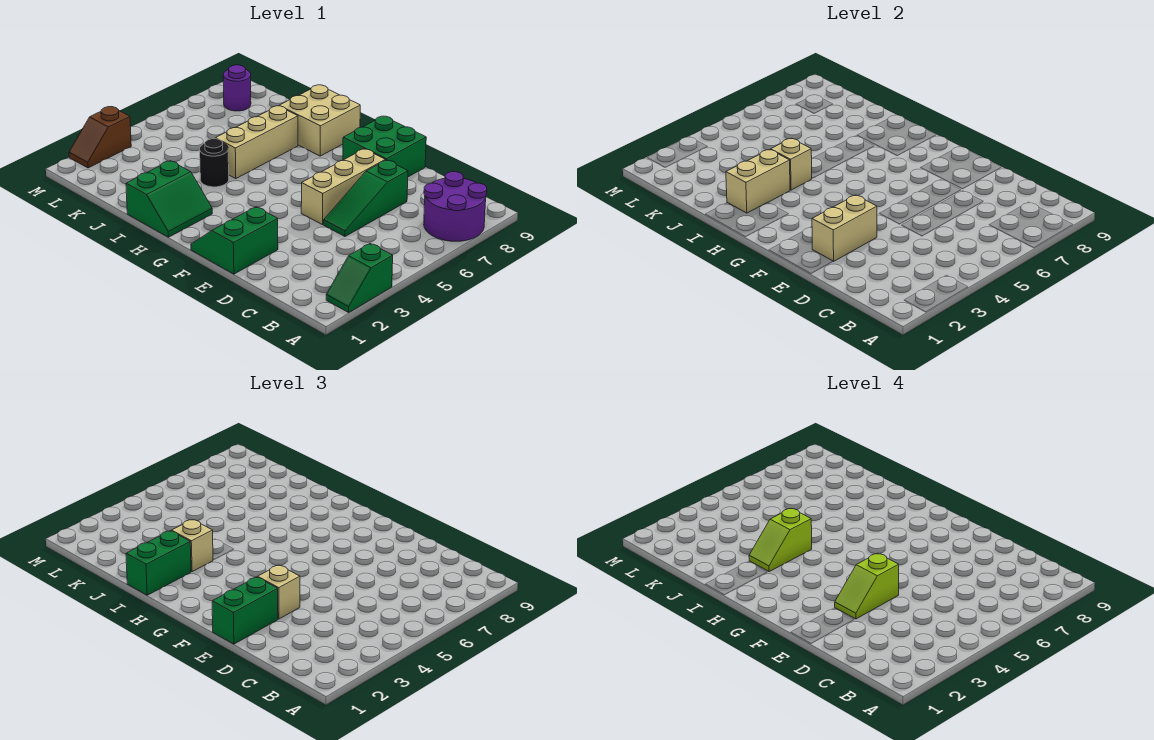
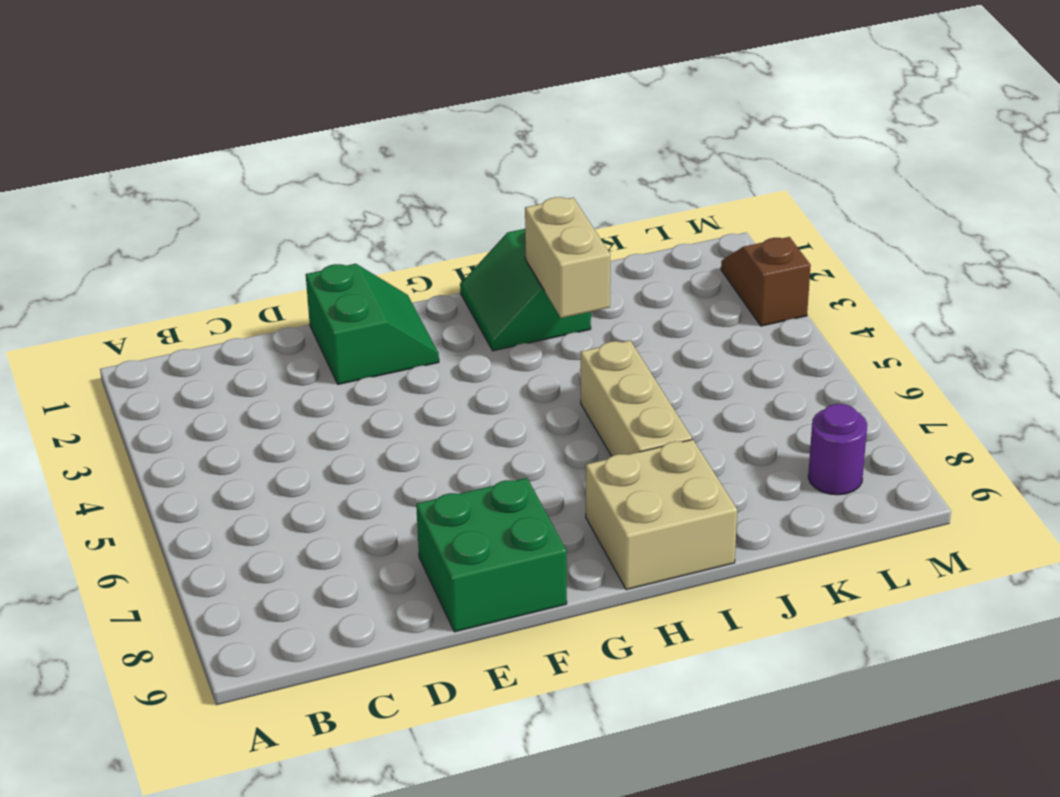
none -> green slope A2:A3 level 1 top 3
none -> purple round brick A7:B8 level 1
none -> green slope D5:D7 level 1 top 7

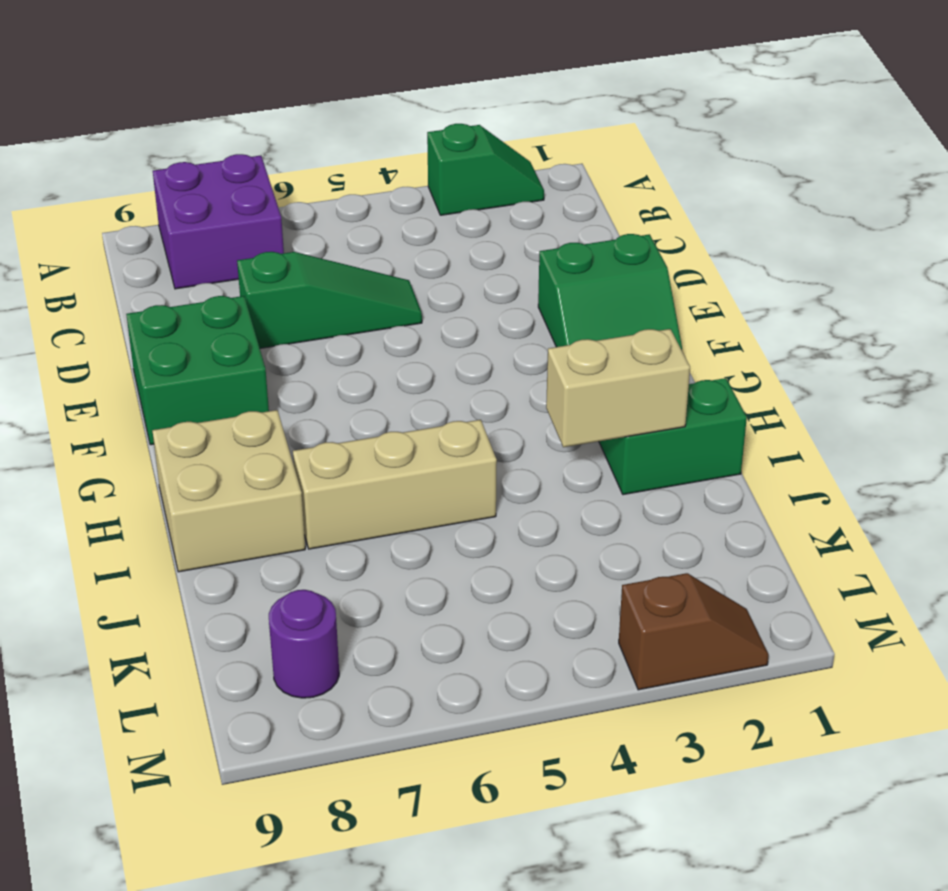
purple brick A7:B8 level 1 -> purple round brick A7:B8 level 1
none -> tan brick E5:E7 level 1
none -> black round brick I4 level 1
none -> tan brick E2:E3 level 2

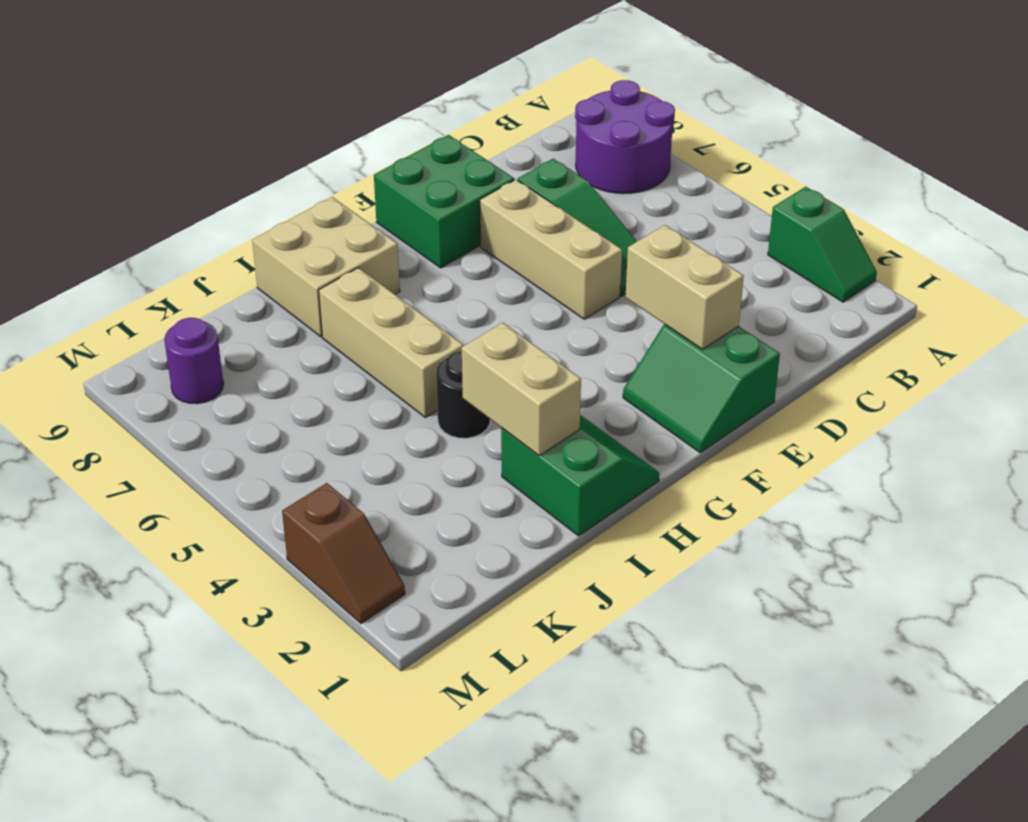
none -> tan brick I4 level 2
none -> green brick E1:E2 level 3
none -> tan brick E3 level 3

